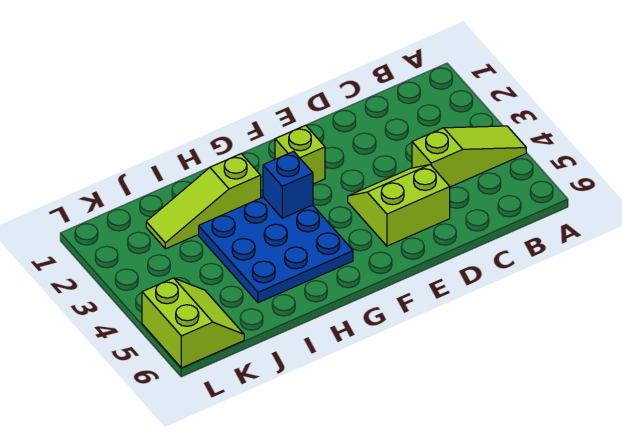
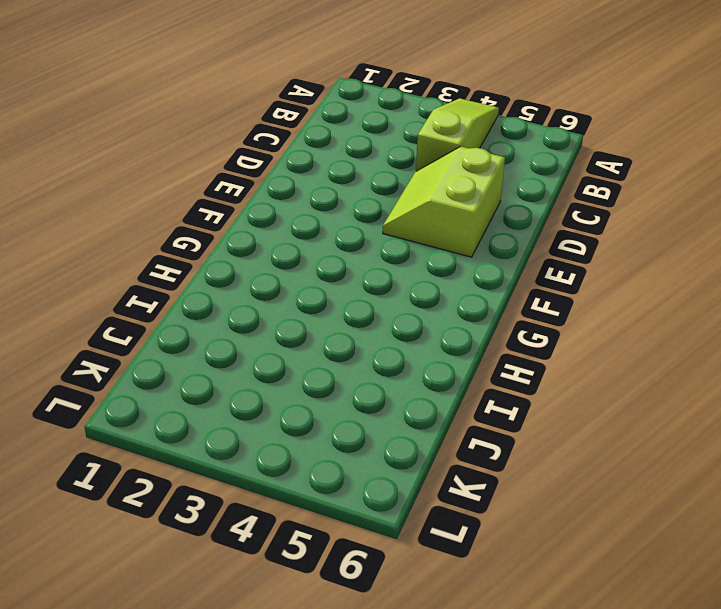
none -> lime brick F2 level 1
none -> blue plate G3:I5 level 1

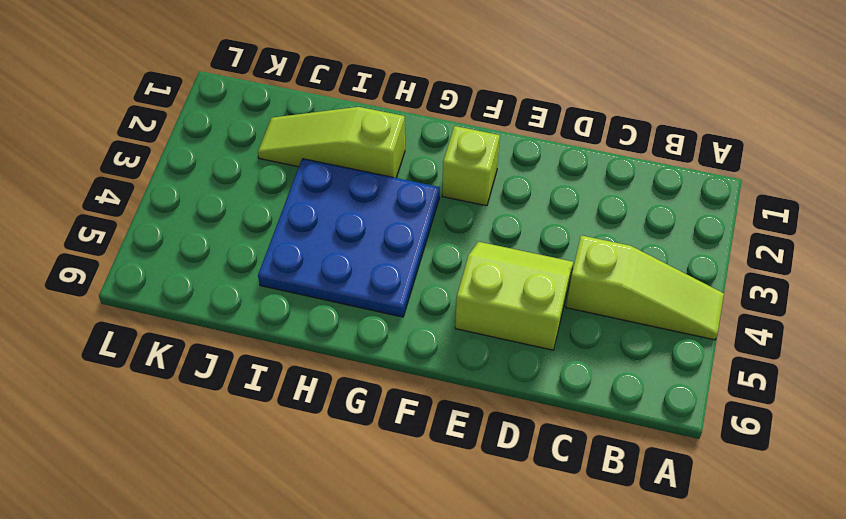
none -> lime slope K5:L6 level 1 top L
none -> blue brick G3 level 2

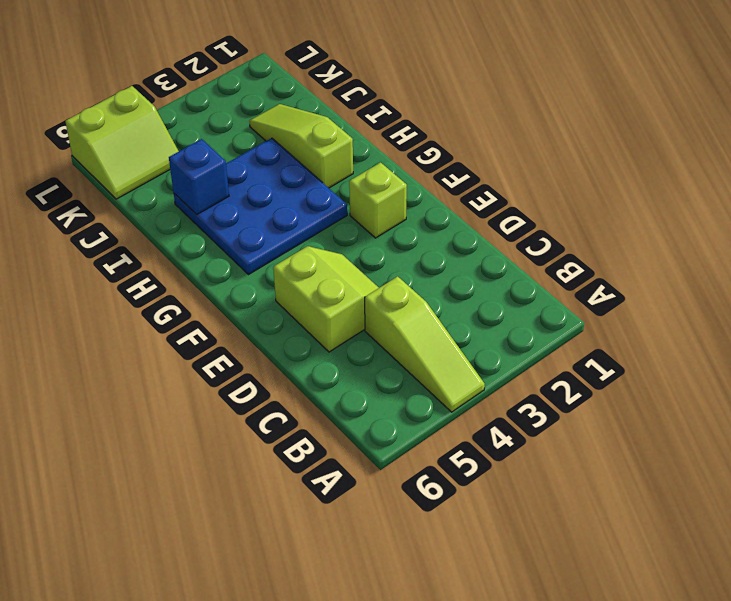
blue brick I5 level 2 -> blue brick G3 level 2

